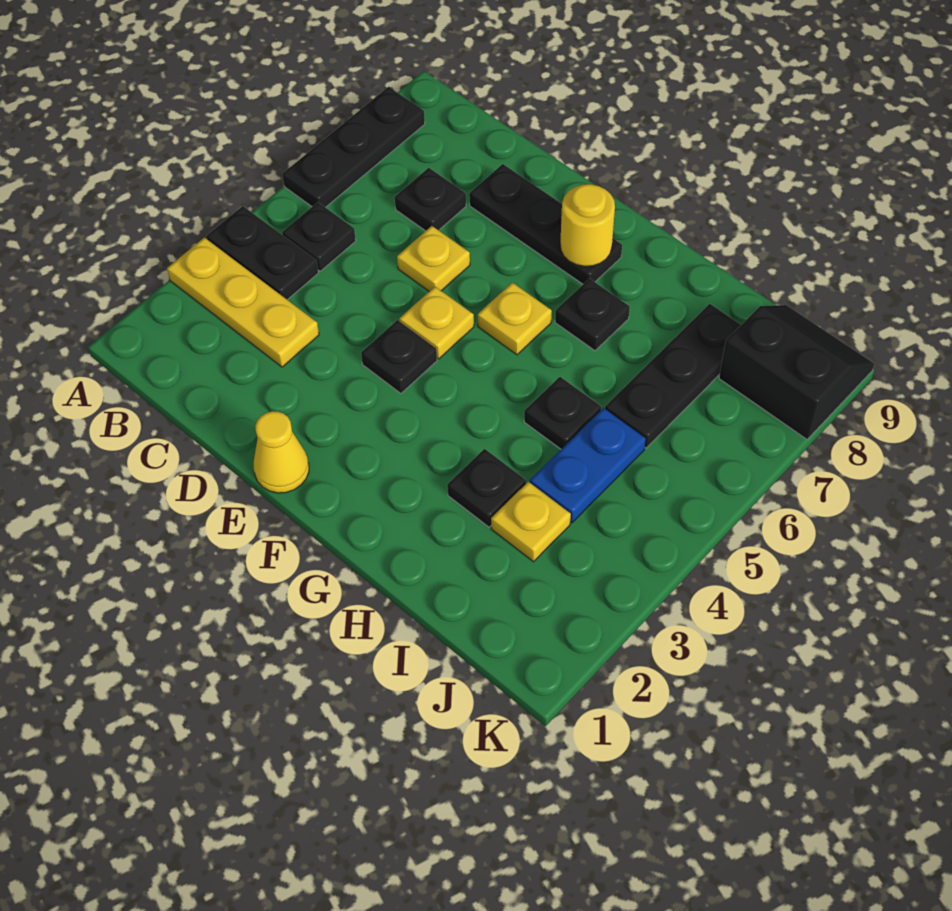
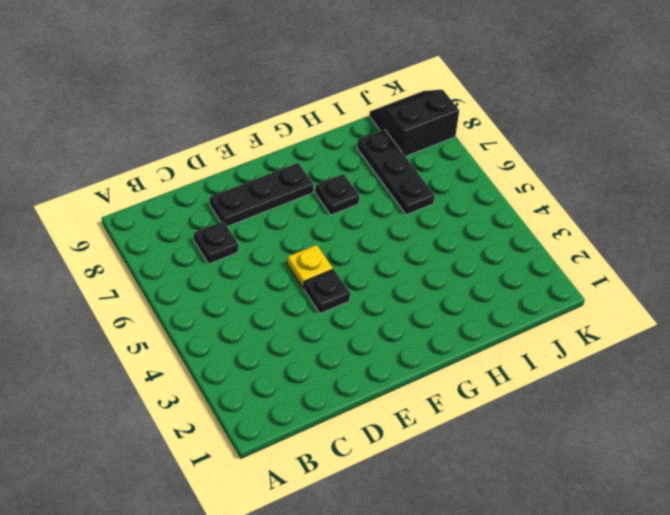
none -> yellow plate A3:C3 level 1
none -> black plate A4:B4 level 1
none -> black plate A6:A8 level 1

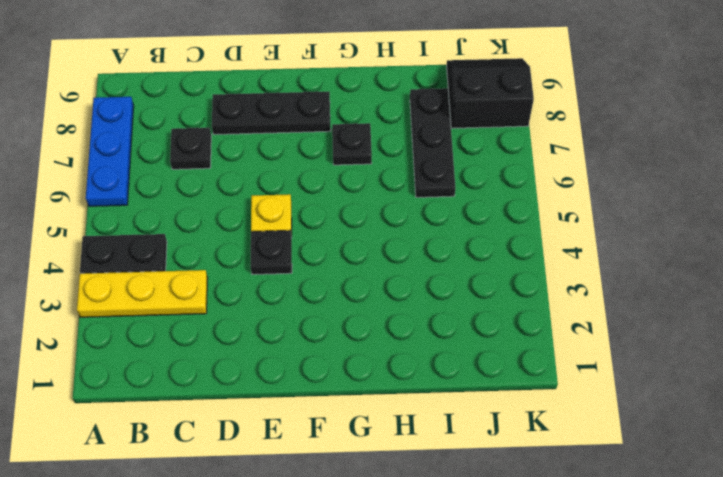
blue plate A6:A8 level 1 -> black plate A6:A8 level 1
none -> black plate B5 level 1
none -> yellow plate D6 level 1
none -> yellow cone E1 level 1

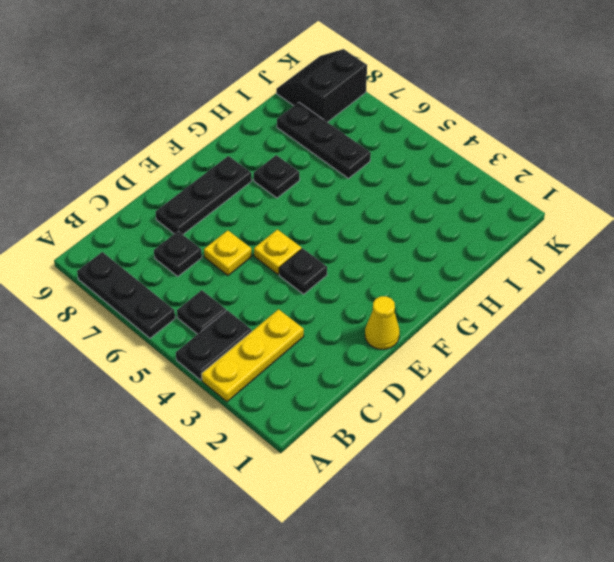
none -> yellow plate F6 level 1
none -> black plate H3 level 1
none -> black plate H5 level 1

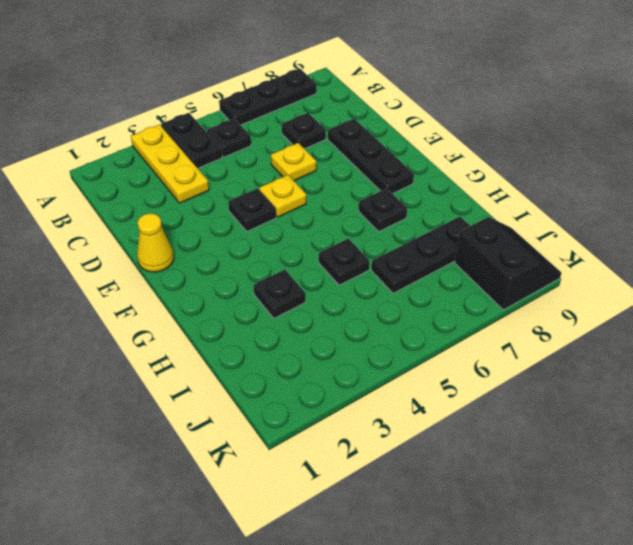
none -> yellow plate F6 level 1
none -> yellow plate I3 level 1
none -> blue plate I4:I5 level 1

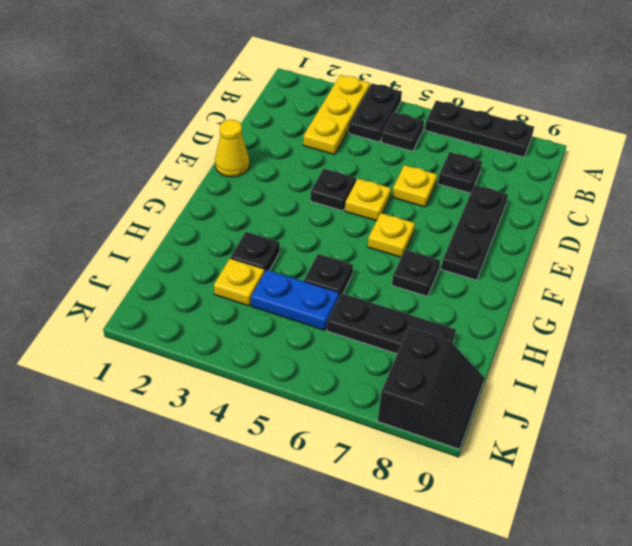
none -> yellow round brick F8 level 2

